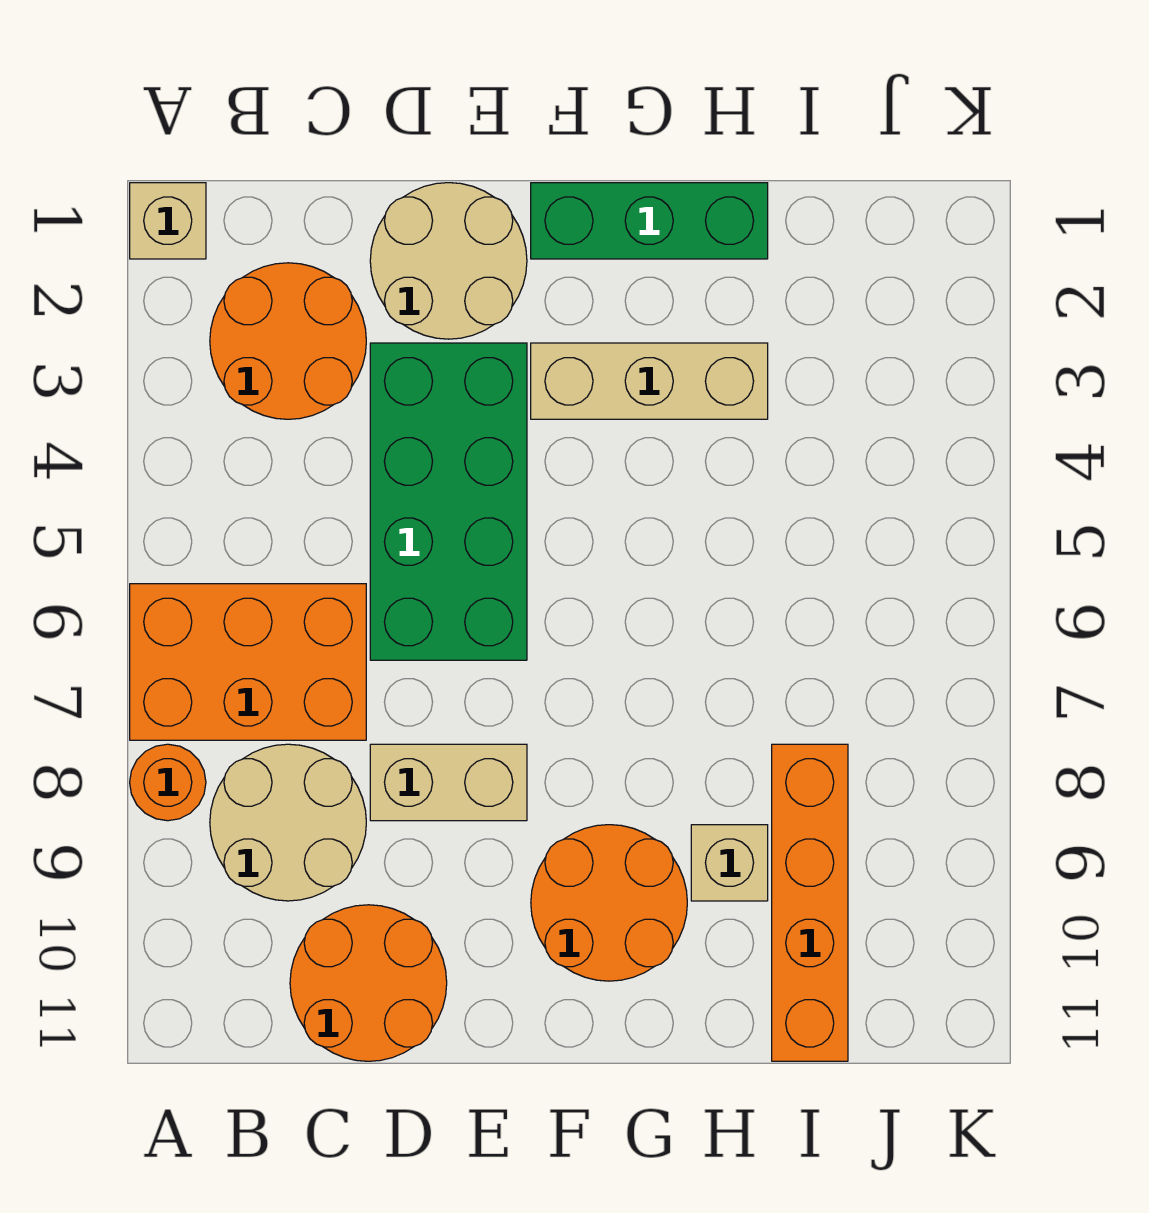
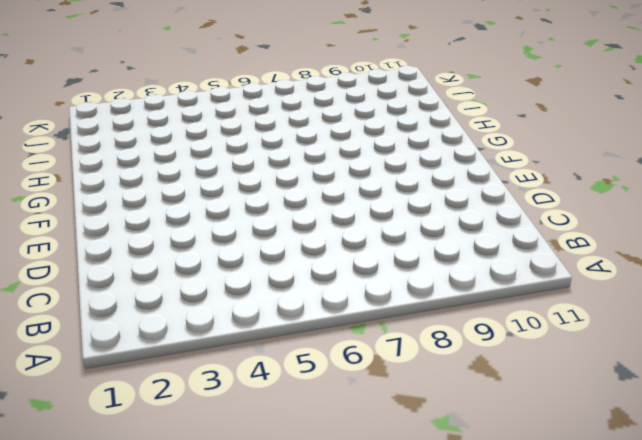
none -> tan brick A1 level 1
none -> orange brick A6:C7 level 1
none -> orange round brick A8 level 1

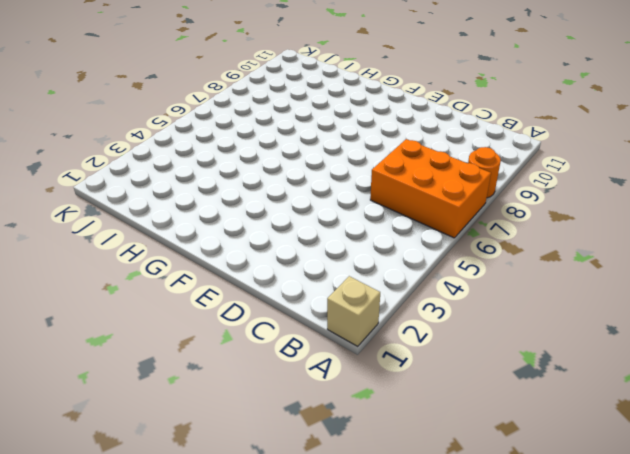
none -> orange round brick B2:C3 level 1
none -> tan round brick B8:C9 level 1
none -> orange round brick C10:D11 level 1

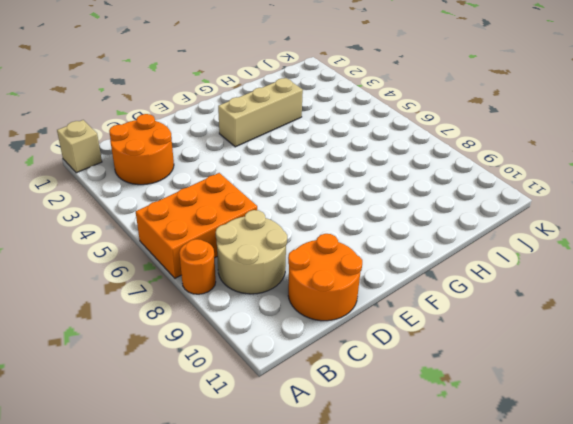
none -> tan round brick D1:E2 level 1
none -> green brick D3:E6 level 1
none -> tan brick D8:E8 level 1

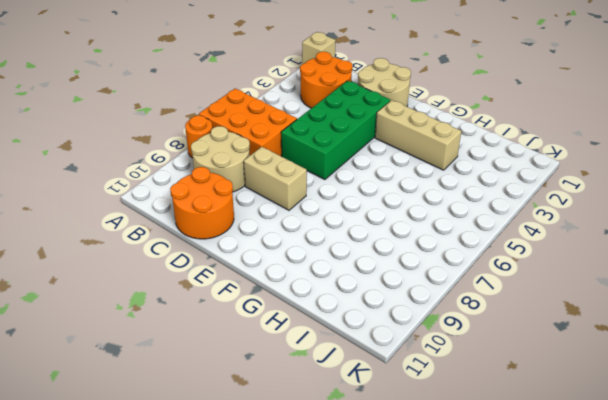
none -> green brick F1:H1 level 1
none -> orange round brick F9:G10 level 1
none -> tan brick H9 level 1

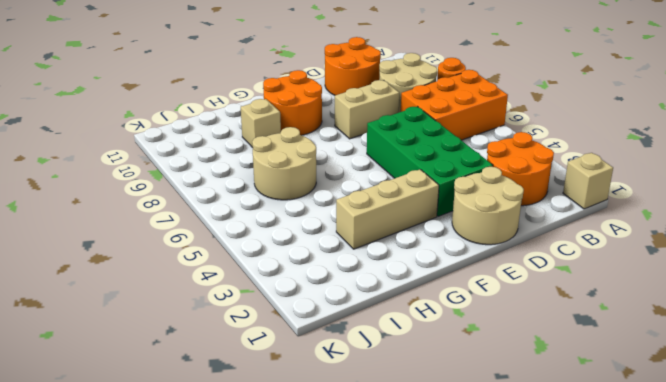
tan round brick H6:I7 level 1 -> none
none -> green brick F1:H1 level 1
none -> orange brick I8:I11 level 1

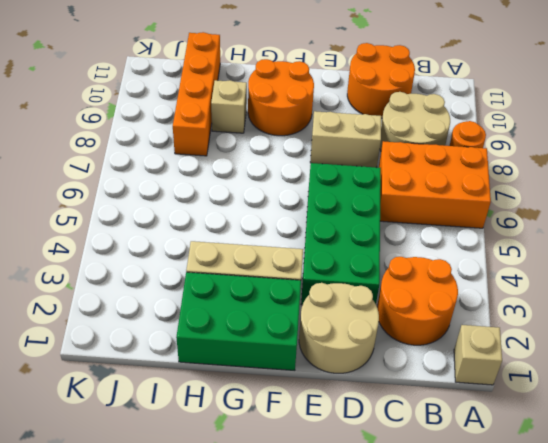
green brick F1:H2 level 1 -> green brick F1:H1 level 1

